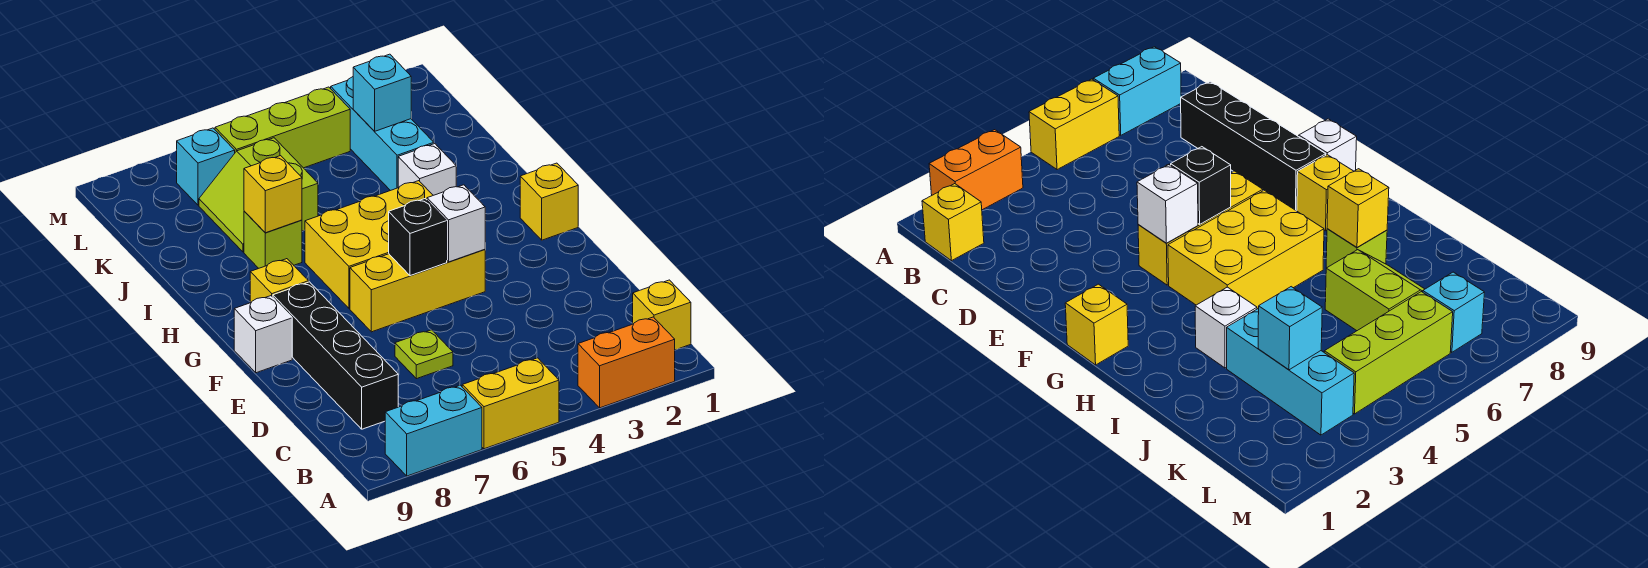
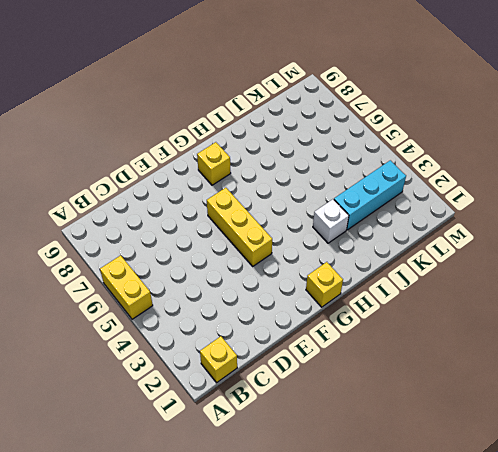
none -> orange brick A2:A3 level 1
none -> cyan brick A7:A8 level 1
none -> black brick C8:F8 level 1

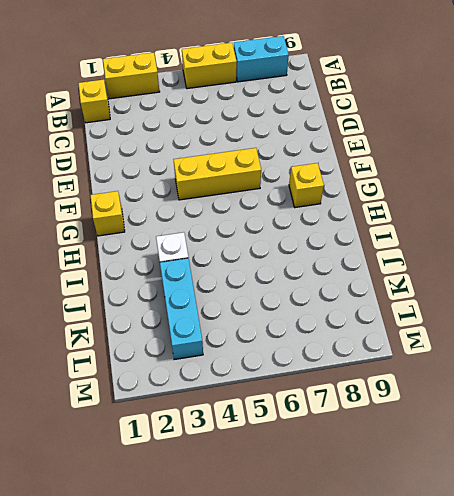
yellow brick A2:A3 level 1 -> orange brick A2:A3 level 1
none -> black brick C8:F8 level 1
none -> lime plate D6 level 1
none -> white brick F9 level 1

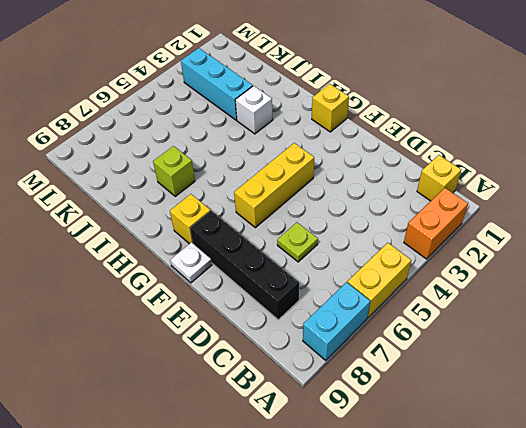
white plate F9 level 1 -> white brick F9 level 1
none -> yellow brick G4:H6 level 1
none -> lime slope J6:K7 level 1 top 6
none -> lime brick L4:L6 level 1

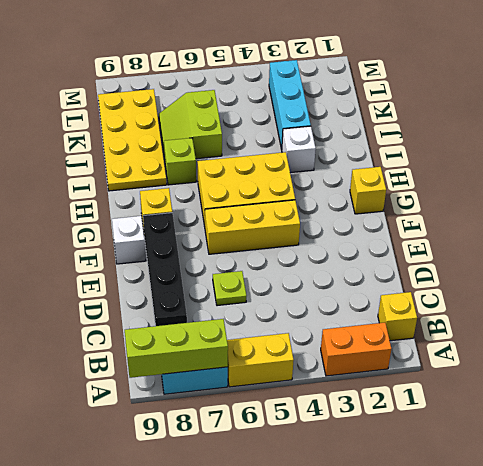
lime brick A7:A9 level 2 -> lime brick L4:L6 level 1
yellow plate I8:L9 level 1 -> none
none -> cyan brick L7 level 1
none -> white brick F4 level 2
none -> black brick F5 level 2

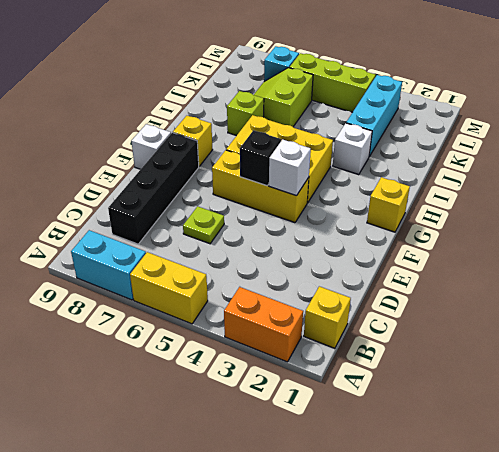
none -> yellow brick I7 level 2
none -> cyan brick K3 level 2

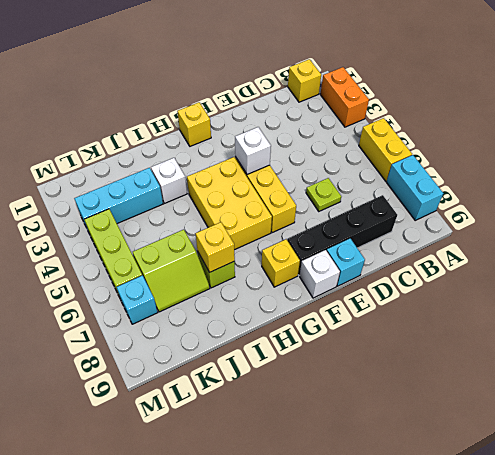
cyan brick E9 level 1 -> cyan brick K3 level 2
none -> black brick F5 level 2

